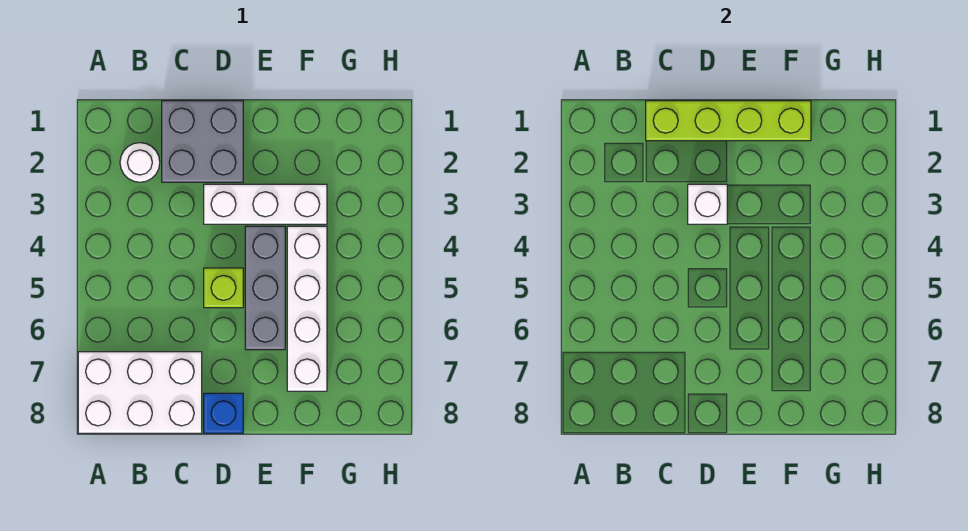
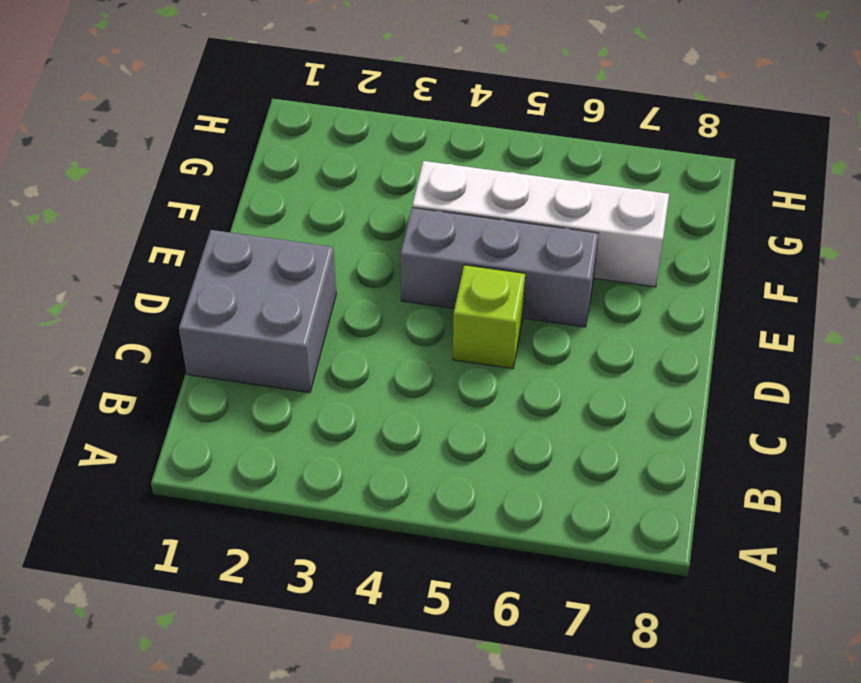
none -> white brick A7:C8 level 1
none -> white round brick B2 level 1

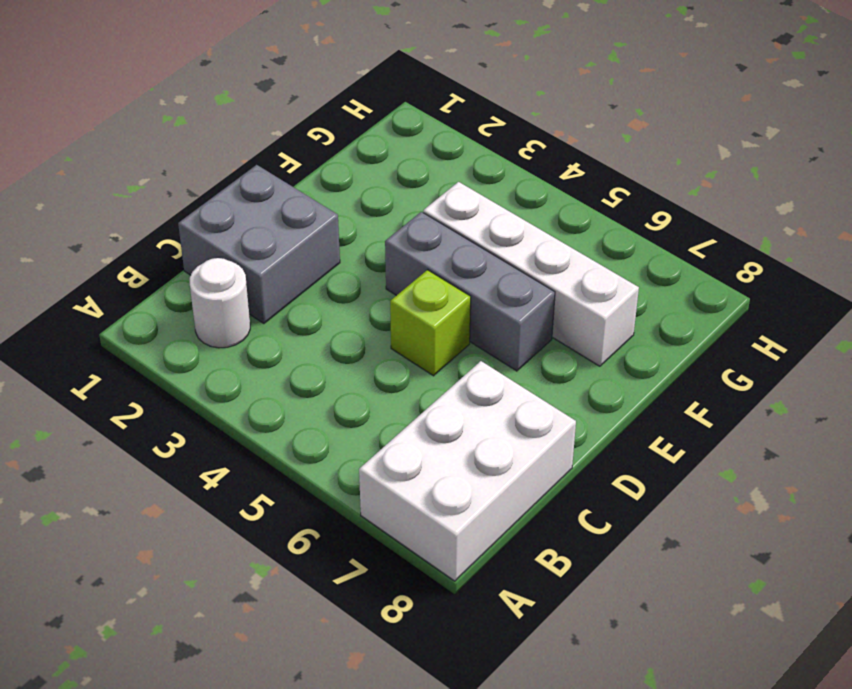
none -> white brick D3:F3 level 1
none -> blue brick D8 level 1

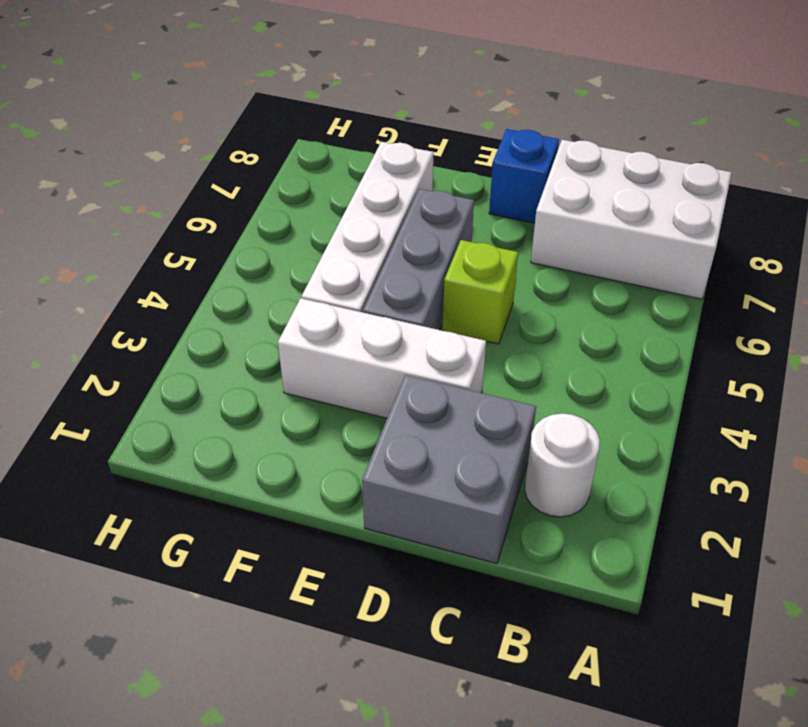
none -> lime brick C1:F1 level 2
none -> white brick D3 level 2

